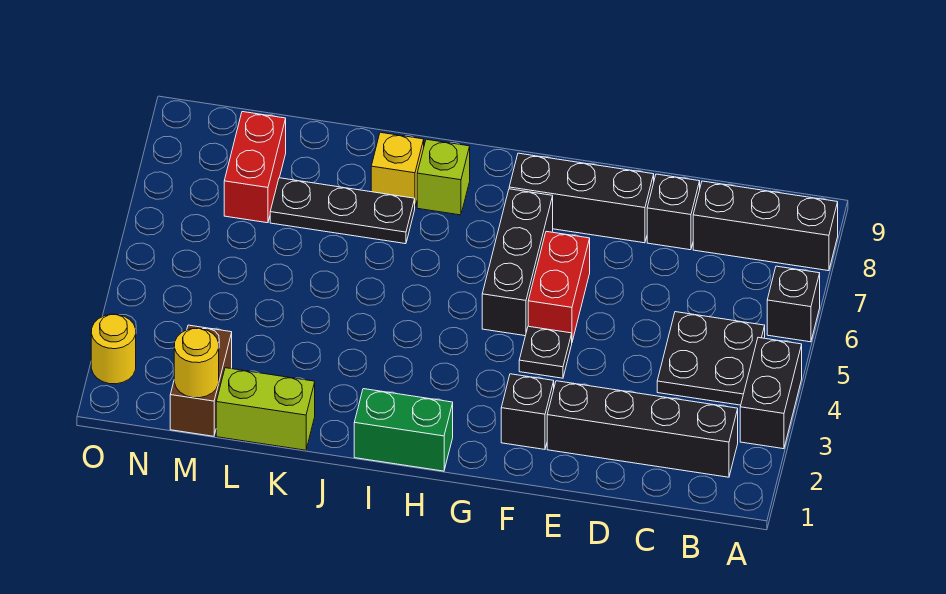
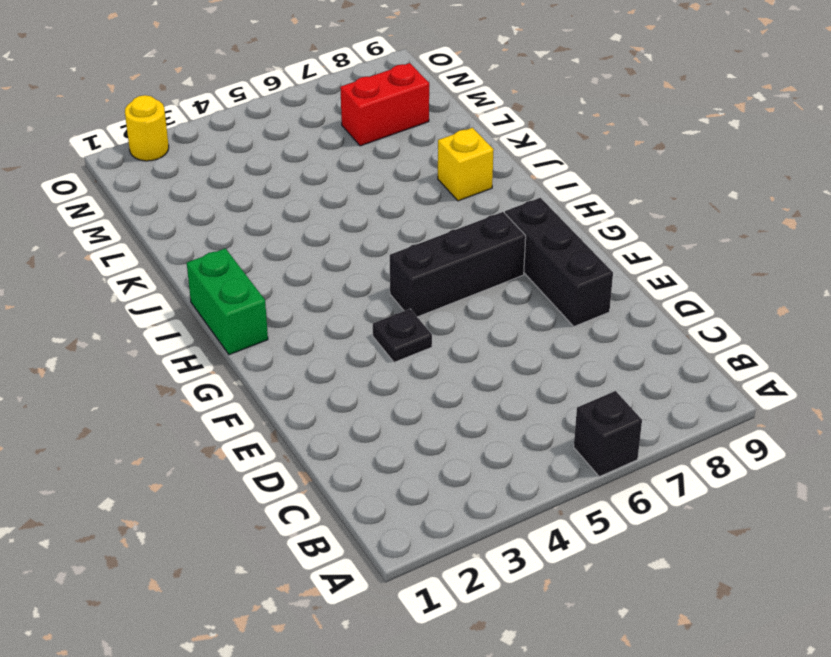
none -> black brick A3:A4 level 1
none -> black brick A8:C8 level 1
none -> black brick B2:E2 level 1

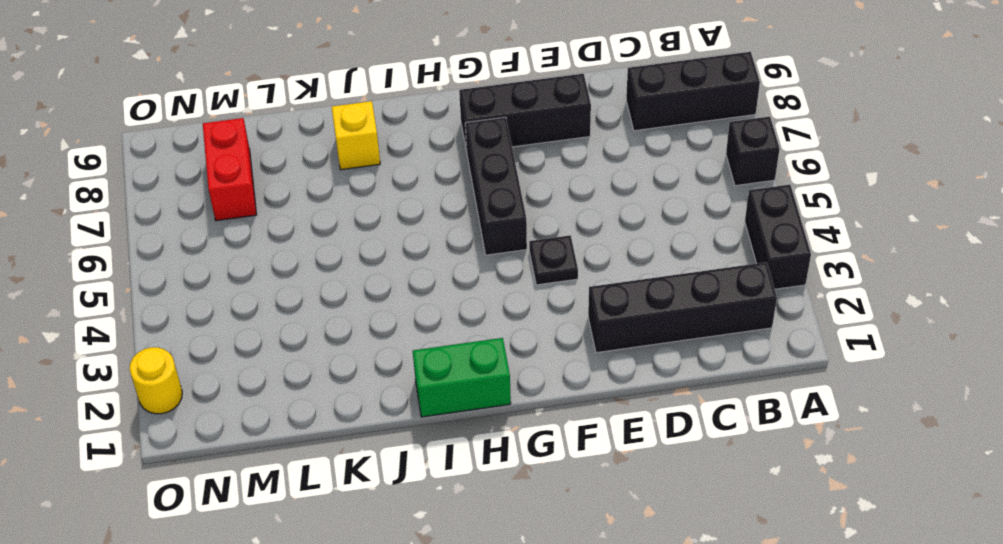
none -> black plate B4:C5 level 1
none -> black brick D8 level 1
none -> black brick F2 level 1

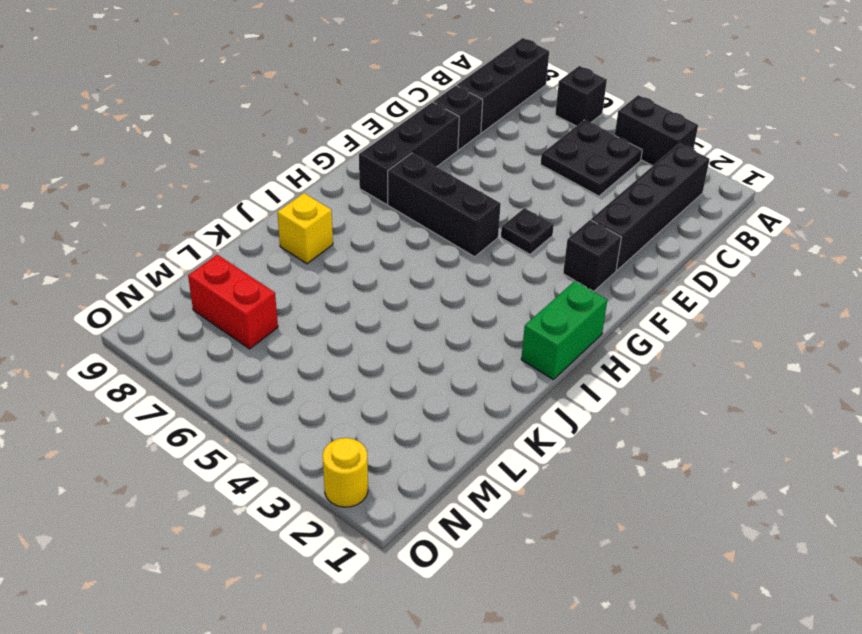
none -> red brick F5:F6 level 1
none -> lime brick I8 level 1
none -> black plate J7:L7 level 1

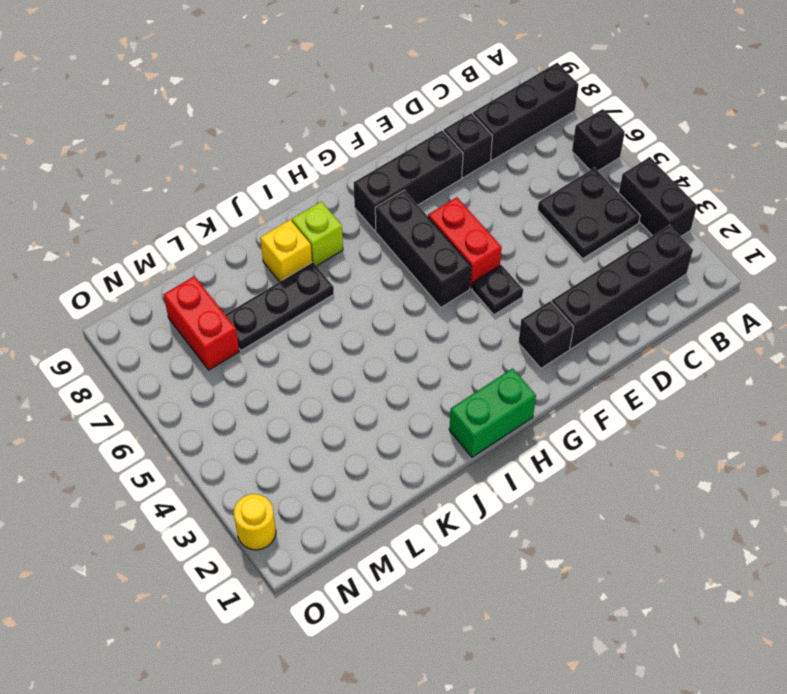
none -> lime brick K1:L1 level 1
none -> brown brick M1:M2 level 1
none -> yellow round brick M1 level 2

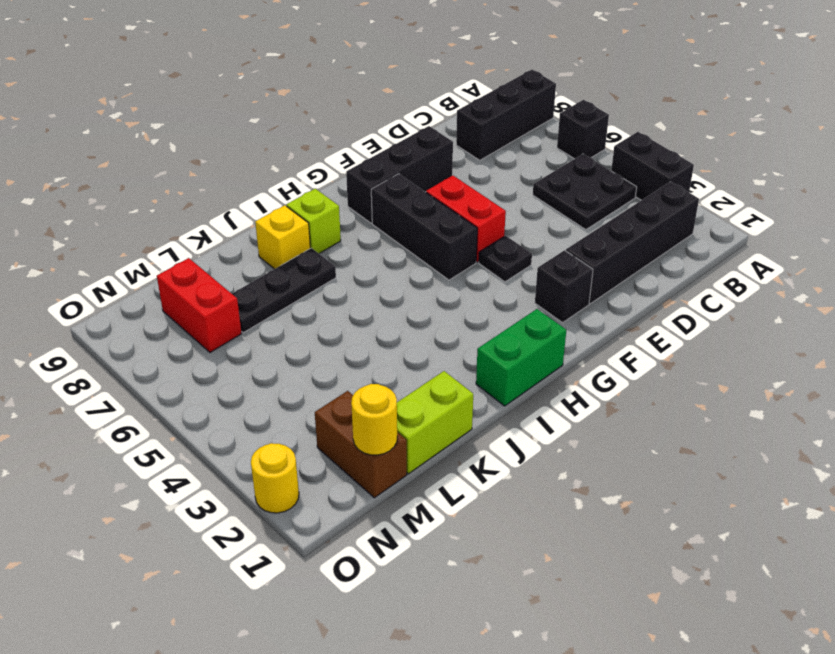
none -> black brick D8 level 1

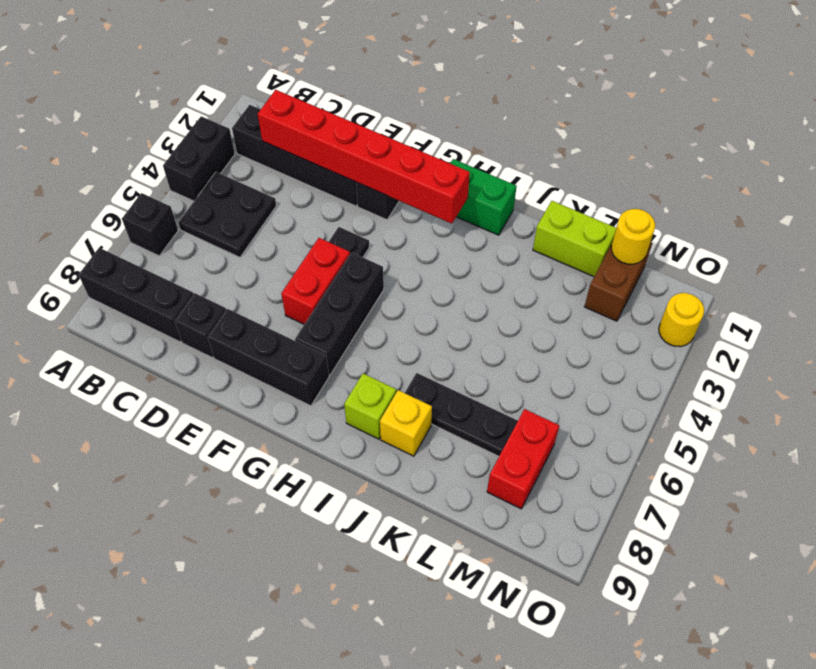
red brick C2:H2 level 2 -> none

